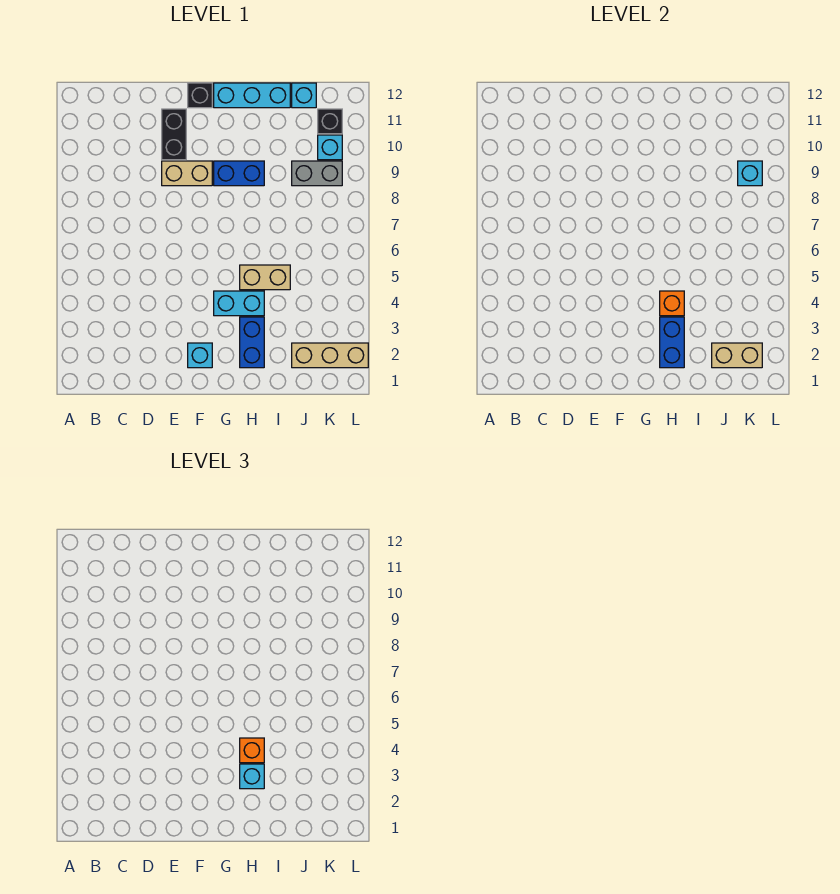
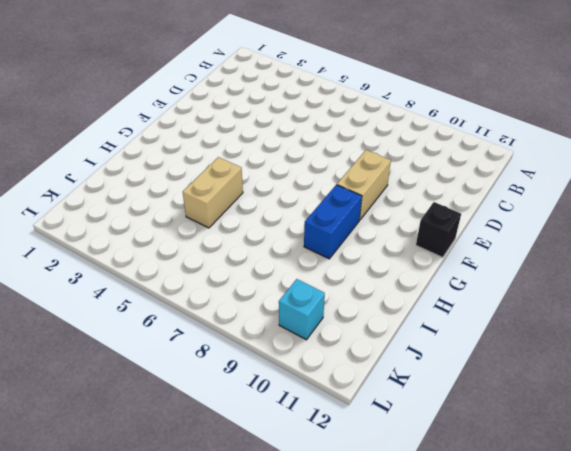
none -> black brick E10:E11 level 1
none -> cyan brick F2 level 1
none -> cyan brick G4:H4 level 1

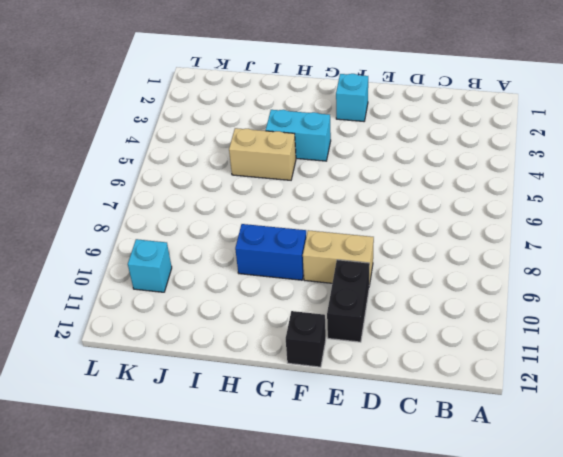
none -> cyan brick G12:I12 level 1
none -> blue brick H2:H3 level 1
none -> tan brick J2:L2 level 1

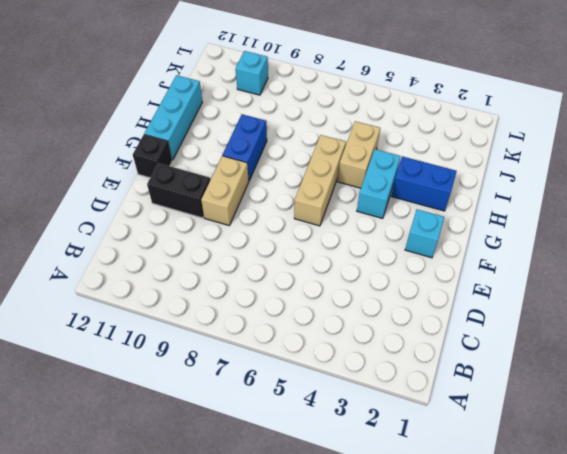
tan brick F6:H6 level 1 -> tan brick J2:L2 level 1
none -> grey brick J9:K9 level 1
none -> cyan brick J12 level 1
none -> black brick K11 level 1

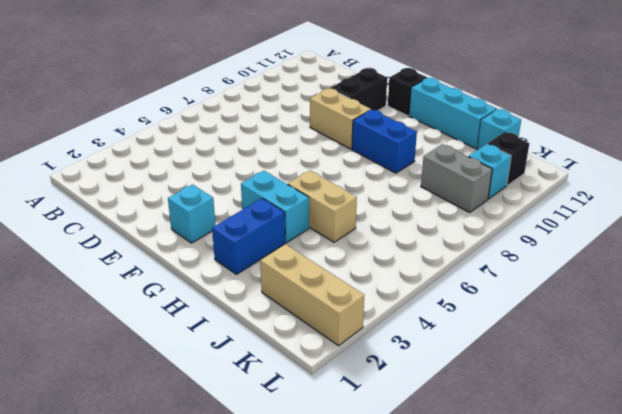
none -> blue brick H2:H3 level 2
none -> orange brick H4 level 2
none -> tan brick J2:K2 level 2

